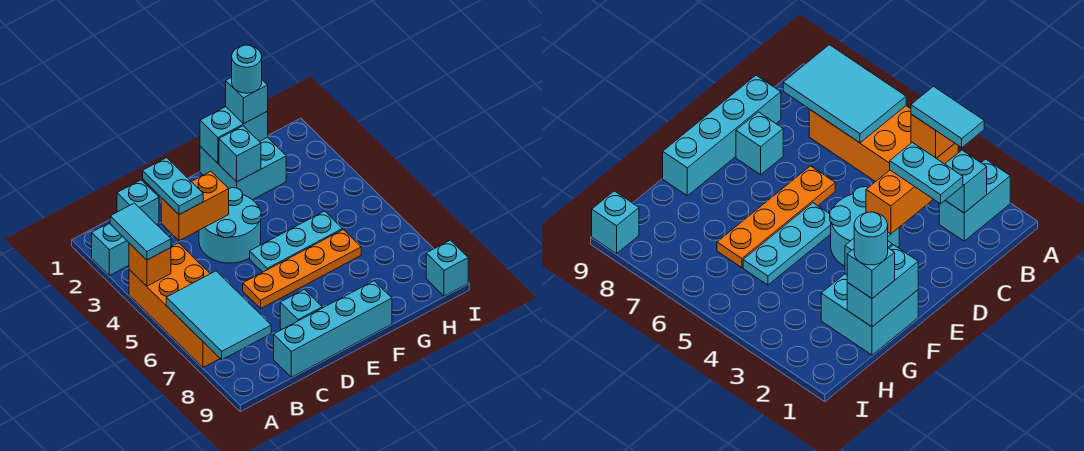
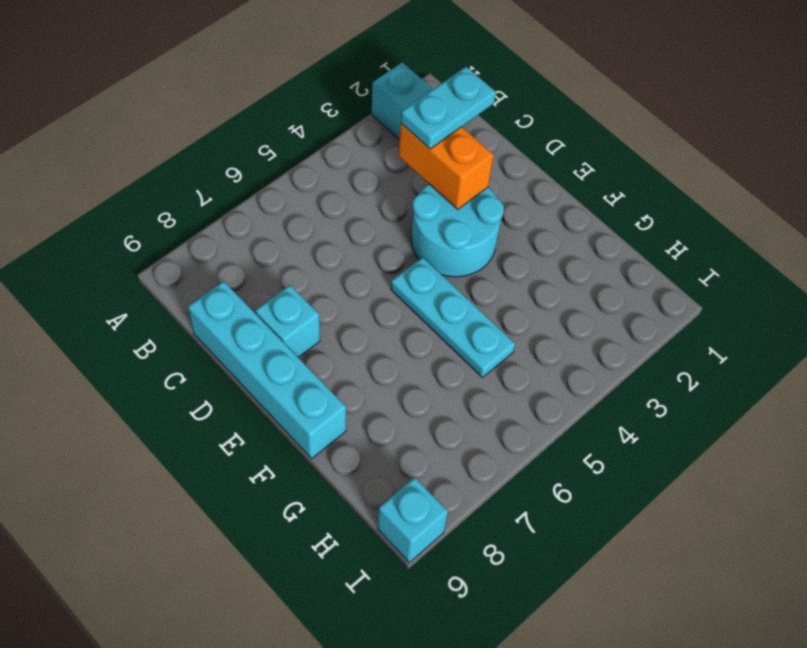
none -> orange brick A4:B7 level 1
none -> orange plate D6:G6 level 1
none -> cyan brick F1:G2 level 1

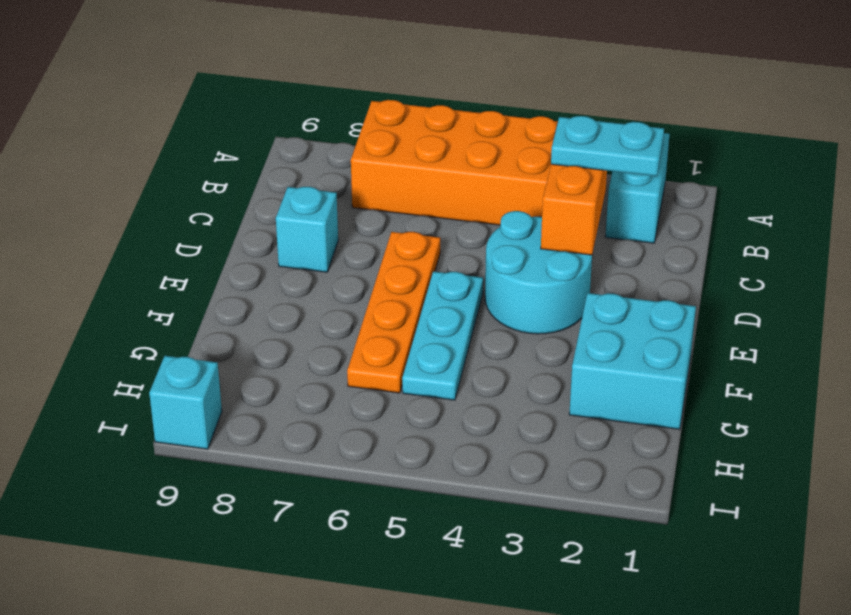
none -> cyan brick C9:F9 level 1
none -> orange brick A4 level 2
none -> cyan tile A6:B8 level 2

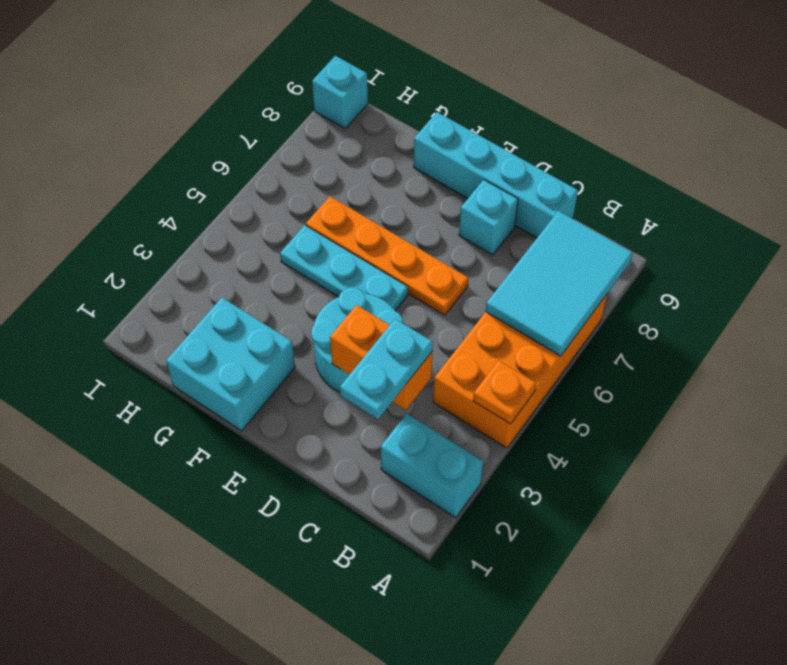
orange plate A4 level 2 -> orange brick A4 level 2
none -> cyan brick B2 level 2
none -> cyan brick F1:G1 level 2
none -> cyan brick F2 level 2

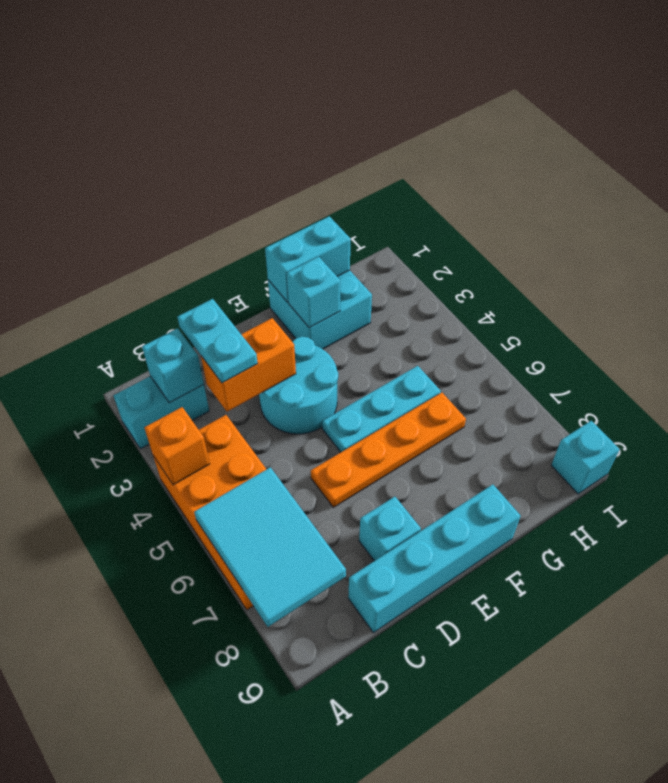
none -> cyan tile A3:A4 level 3
none -> cyan brick G1 level 3
none -> cyan round brick G1 level 4

